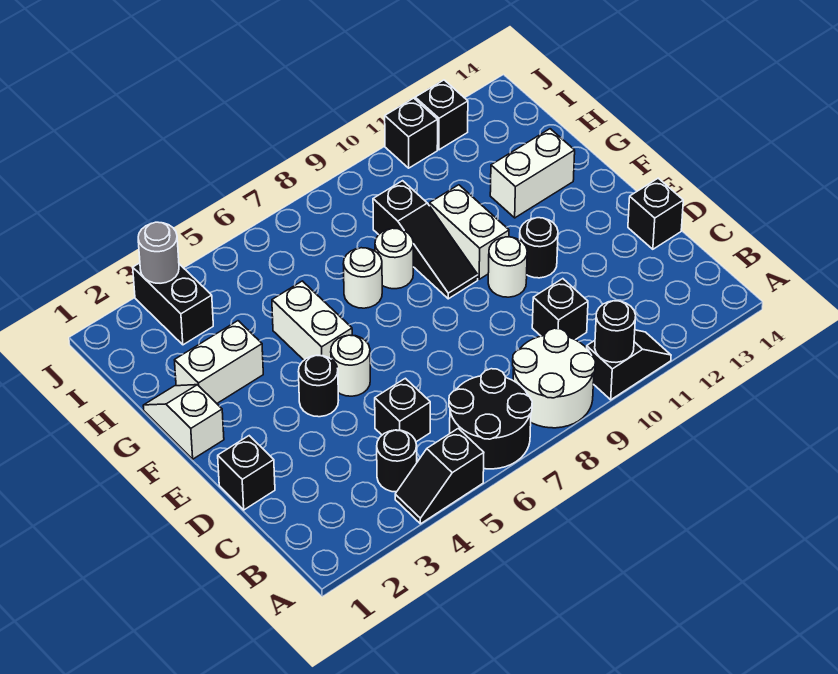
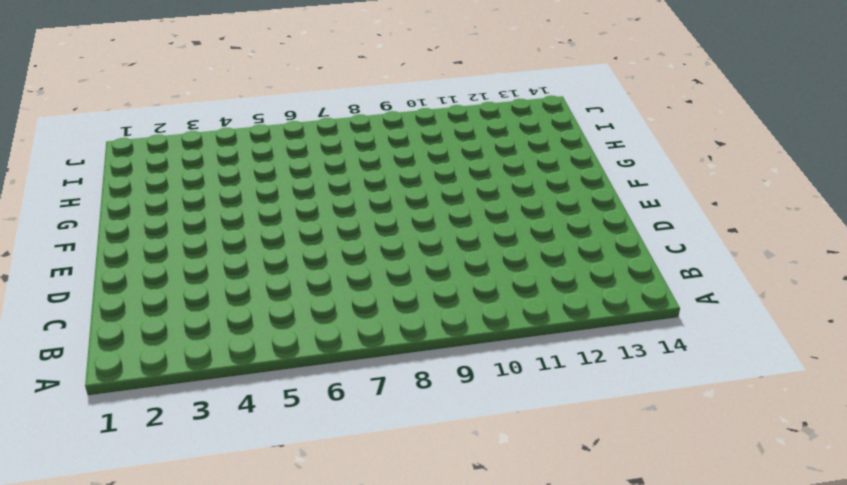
none -> black slope A4:A5 level 1 top 5
none -> black round brick A6:B7 level 1
none -> white round brick A8:B9 level 1

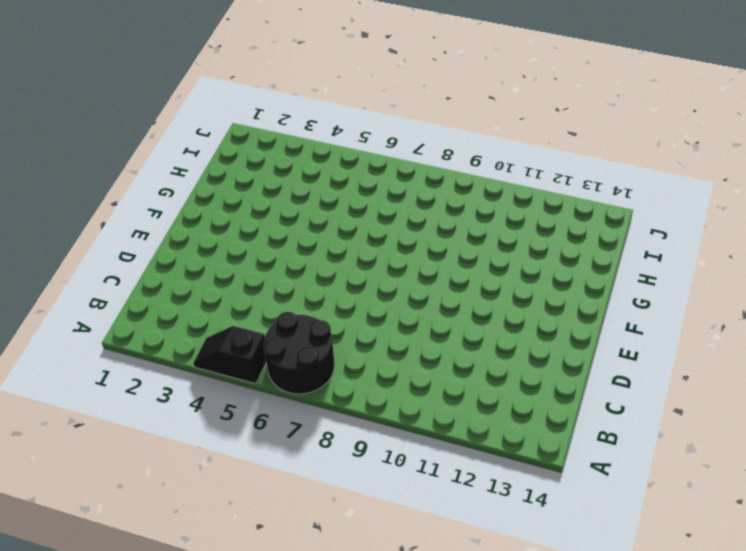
none -> white round brick A8:B9 level 1
none -> black slope A10:A11 level 1 top 10
none -> black round brick B4 level 1

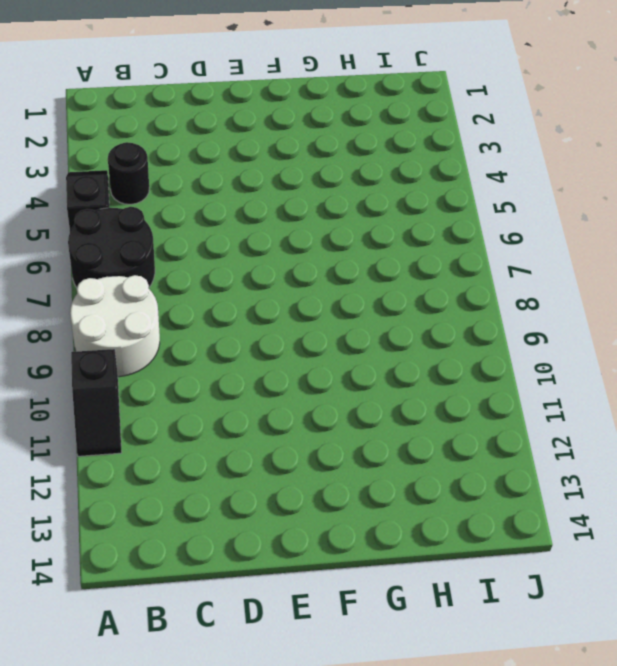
none -> black brick C5 level 1
none -> black brick C10 level 1
none -> black brick D1 level 1

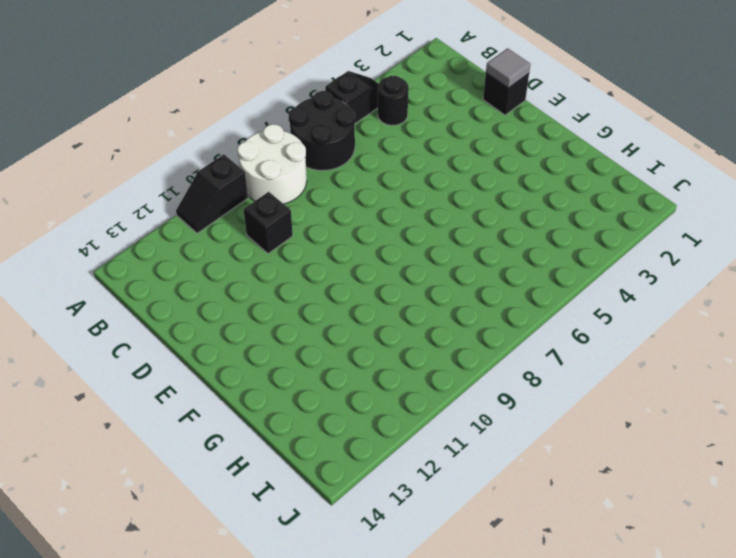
grey tile D1 level 2 -> none
none -> black brick C5 level 1
none -> black brick D14 level 1
none -> black round brick E4 level 1

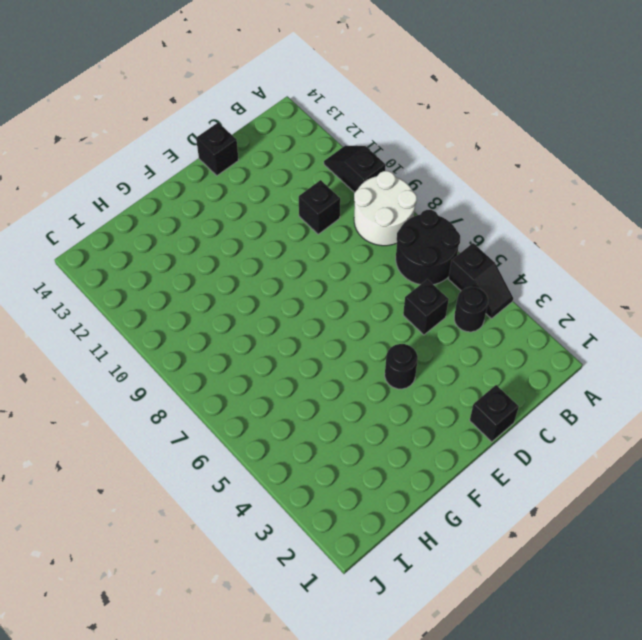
none -> white round brick E5 level 1
none -> white round brick E10 level 1
none -> black round brick E11 level 1

